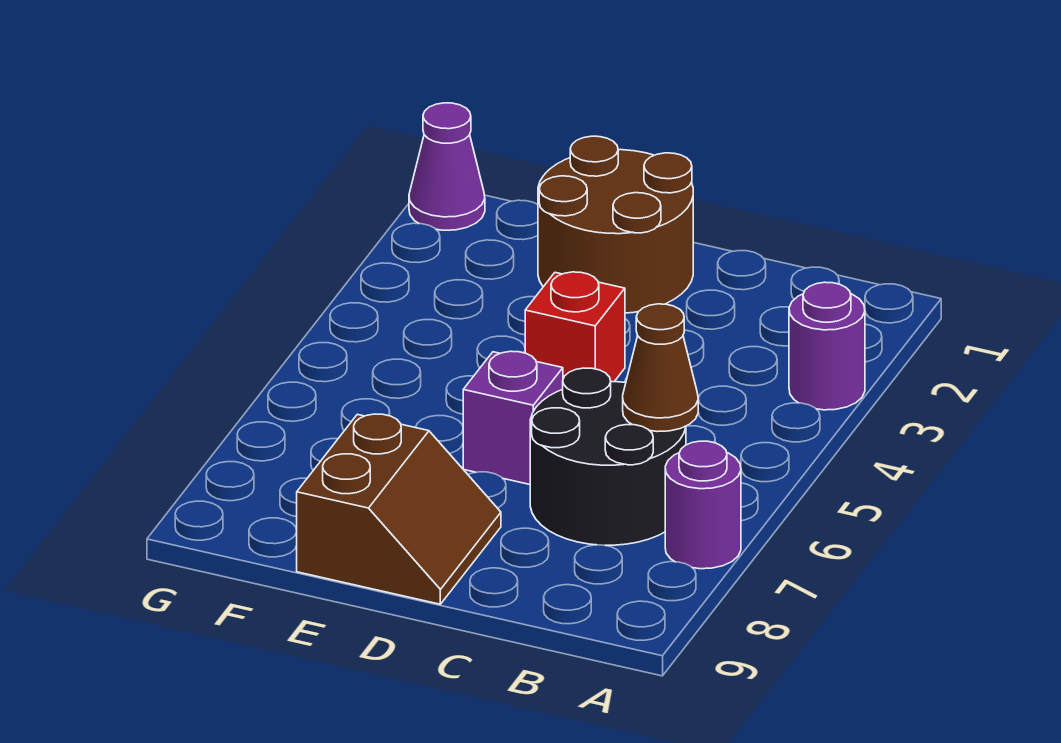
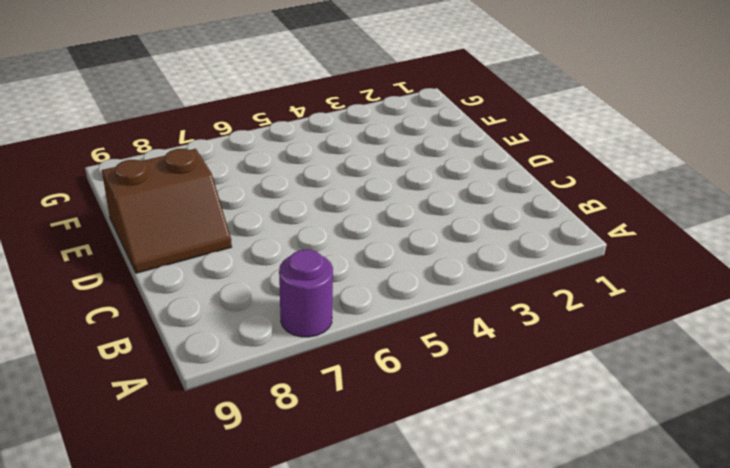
none -> purple round brick A3 level 1
none -> black round brick B6:C7 level 1

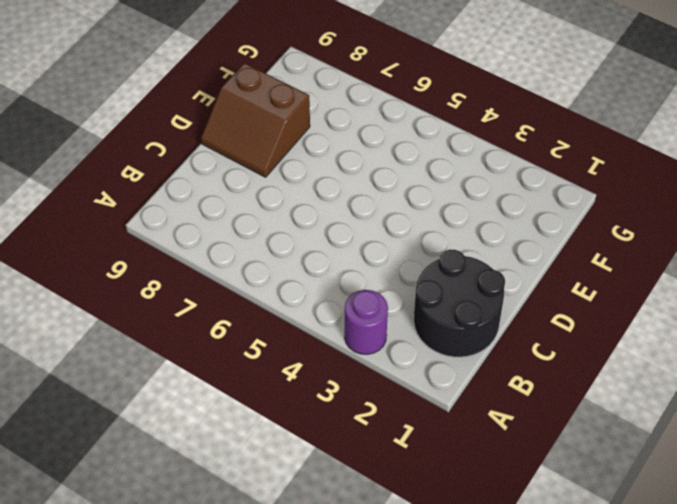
black round brick B1:C2 level 1 -> black round brick B6:C7 level 1
none -> purple round brick A7 level 1
none -> brown round brick D1:E2 level 1

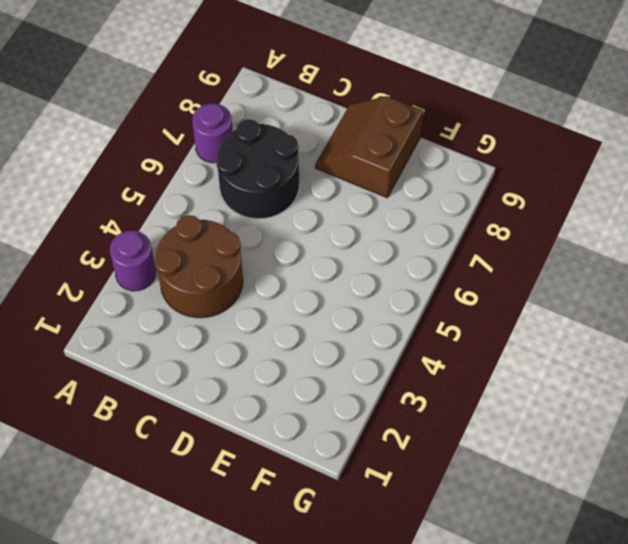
brown round brick B3:C4 level 1 -> brown round brick D1:E2 level 1
none -> red brick D4 level 1
none -> purple brick D6 level 1

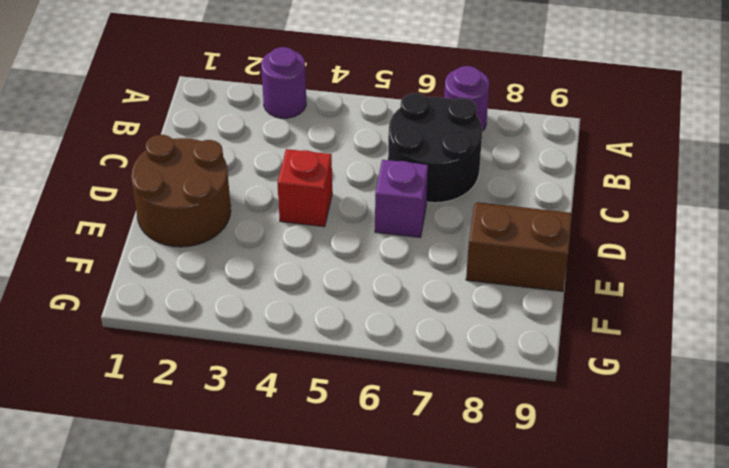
none -> purple cone G1 level 1
none -> brown cone B6 level 2

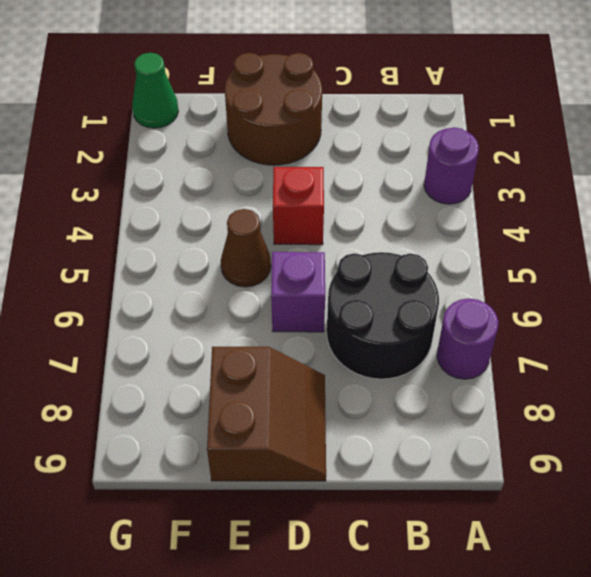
brown cone E5 level 1 -> brown cone B6 level 2
green cone G1 level 1 -> purple cone G1 level 1

